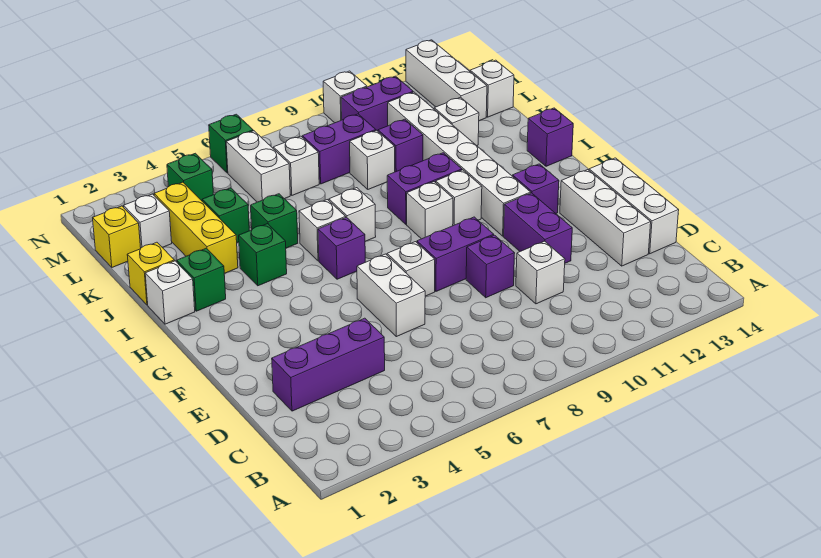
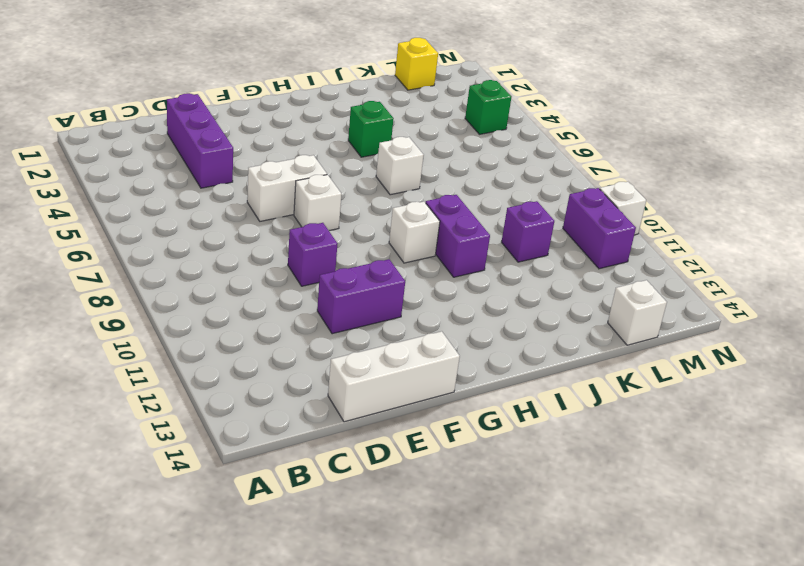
none -> white brick D10 level 1
none -> white brick D13:F13 level 1
none -> purple brick F8:F9 level 1
none -> white brick G11:L11 level 1

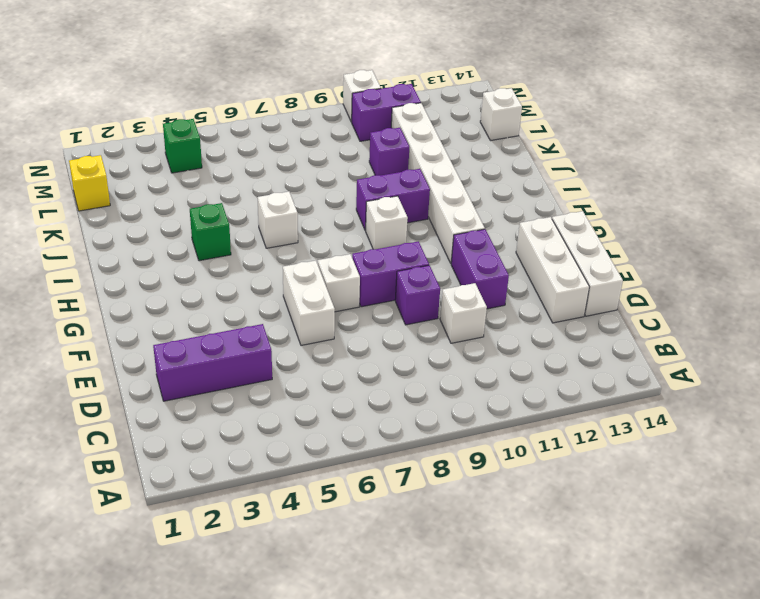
none -> purple brick G12 level 1
none -> purple brick H6 level 1
none -> white brick H10 level 1
none -> white brick I1 level 1

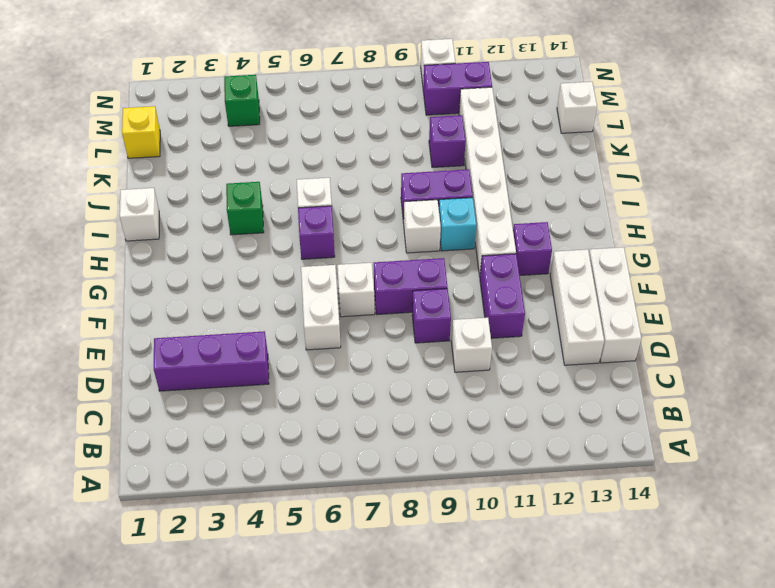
cyan brick H10 level 1 -> white brick H10 level 1
none -> green brick I2 level 1
none -> white brick I7 level 1
none -> purple brick I14 level 1
none -> yellow brick J1 level 1

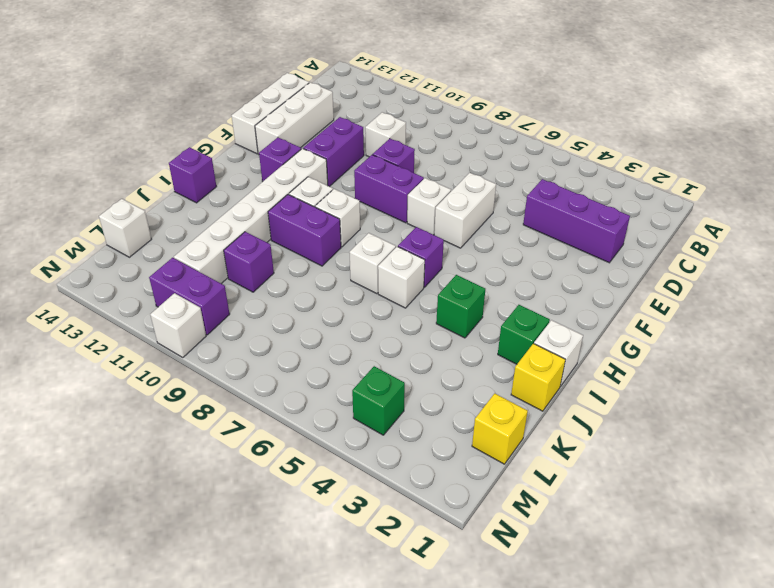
none -> yellow brick J3:L3 level 1
none -> green brick J5 level 1
none -> green brick K4 level 1
none -> white brick K9 level 1

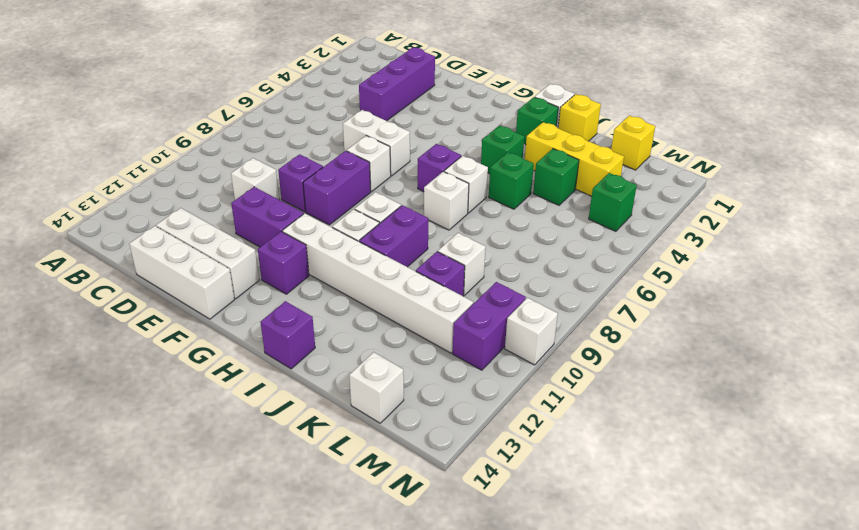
none -> white brick K12 level 1
none -> white brick L2 level 1
none -> white brick L6:M6 level 1
none -> white brick L7 level 1

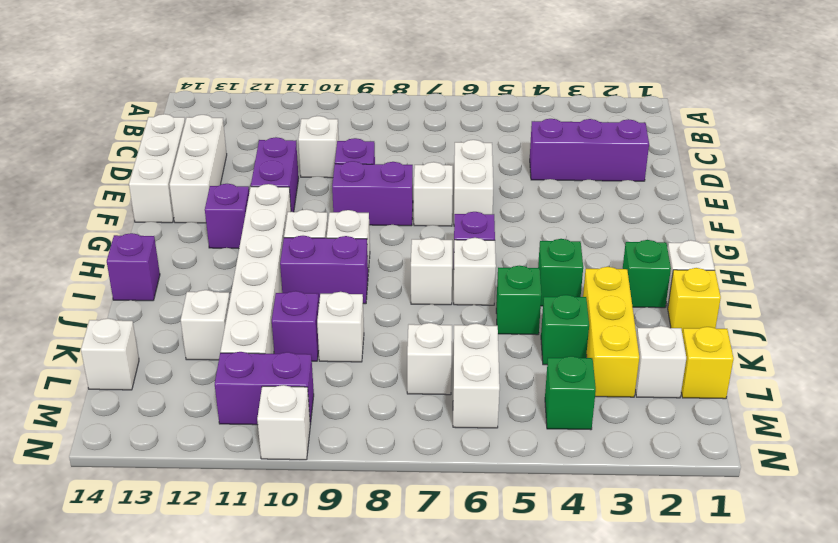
none -> purple brick L8:L9 level 1
none -> white brick L13:N13 level 1
none -> green brick N6 level 1

